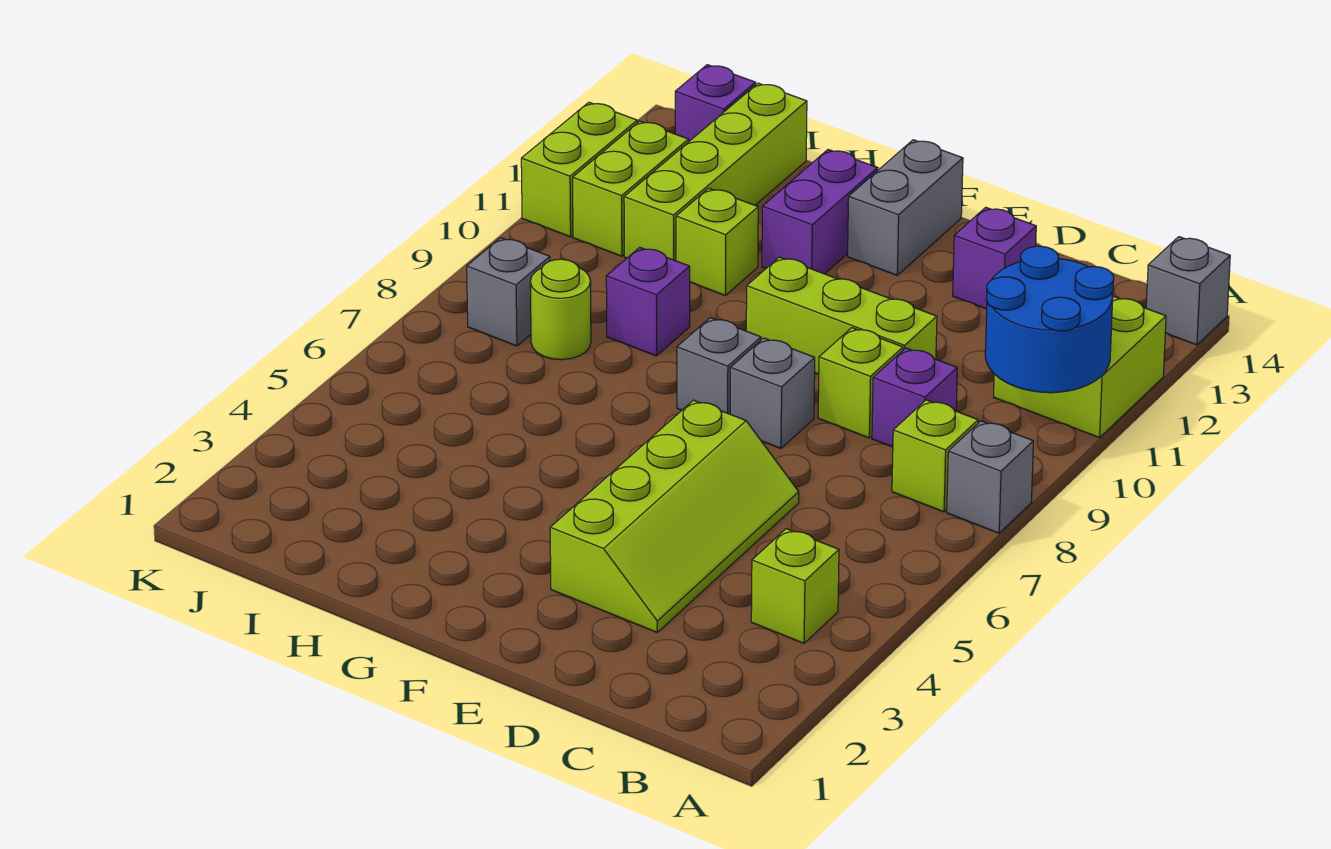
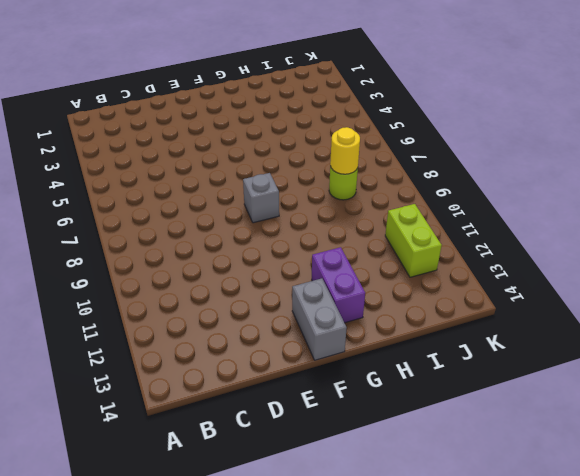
yellow round brick I8 level 2 -> none
none -> grey brick A8 level 1
none -> lime brick A11:B12 level 1
none -> grey brick A14 level 1

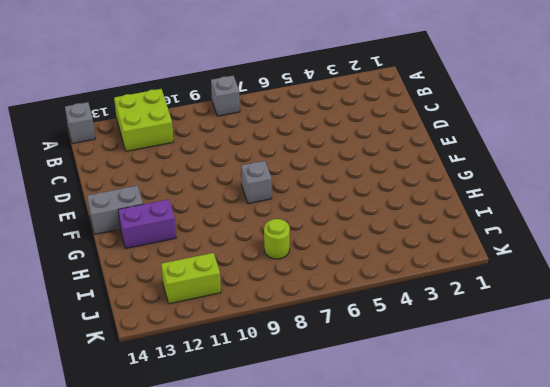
none -> lime brick B4 level 1
none -> lime brick B8 level 1
none -> purple brick C9 level 1

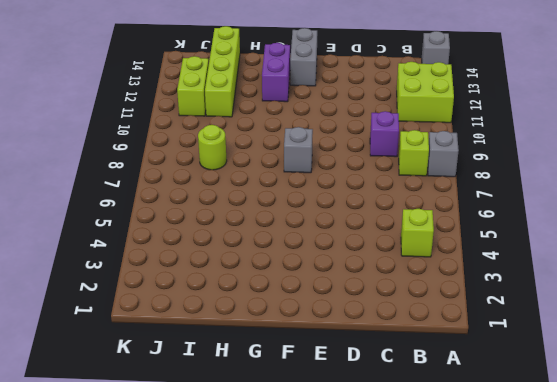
none -> lime slope D3:E6 level 1 top E
none -> lime brick D9 level 1
none -> lime brick D10:F10 level 1

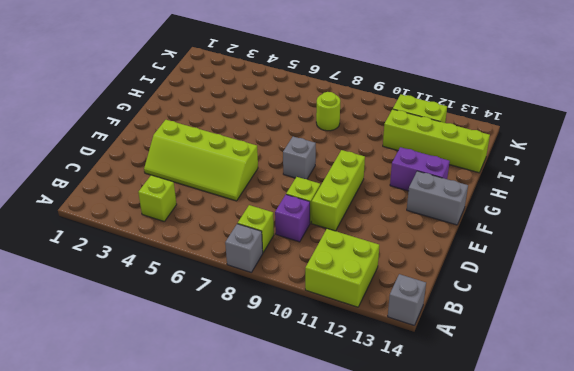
none -> purple brick D13 level 1
none -> grey brick E8 level 1
none -> purple brick H9 level 1

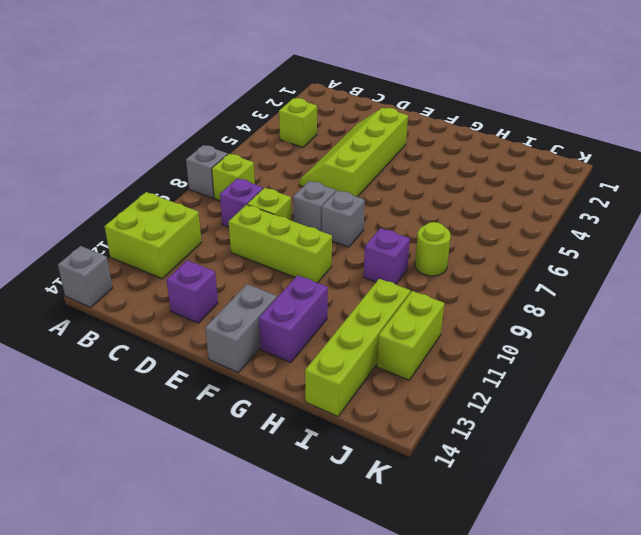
none -> lime brick H11 level 1
none -> grey brick J8 level 1
none -> purple brick J14 level 1

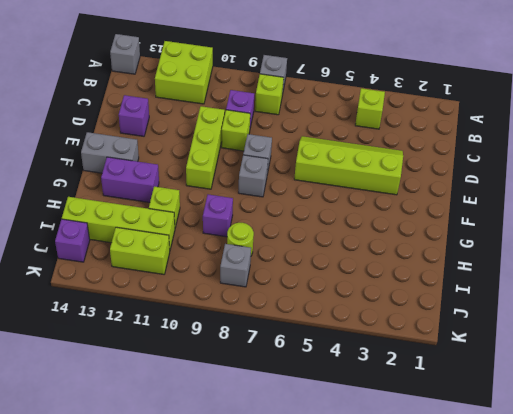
none -> lime brick K11:K12 level 1
none -> blue round brick A10:B11 level 2

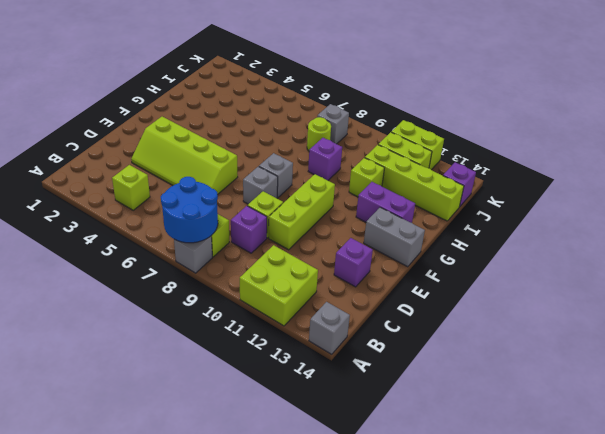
blue round brick A7:B8 level 2 -> blue round brick A10:B11 level 2

